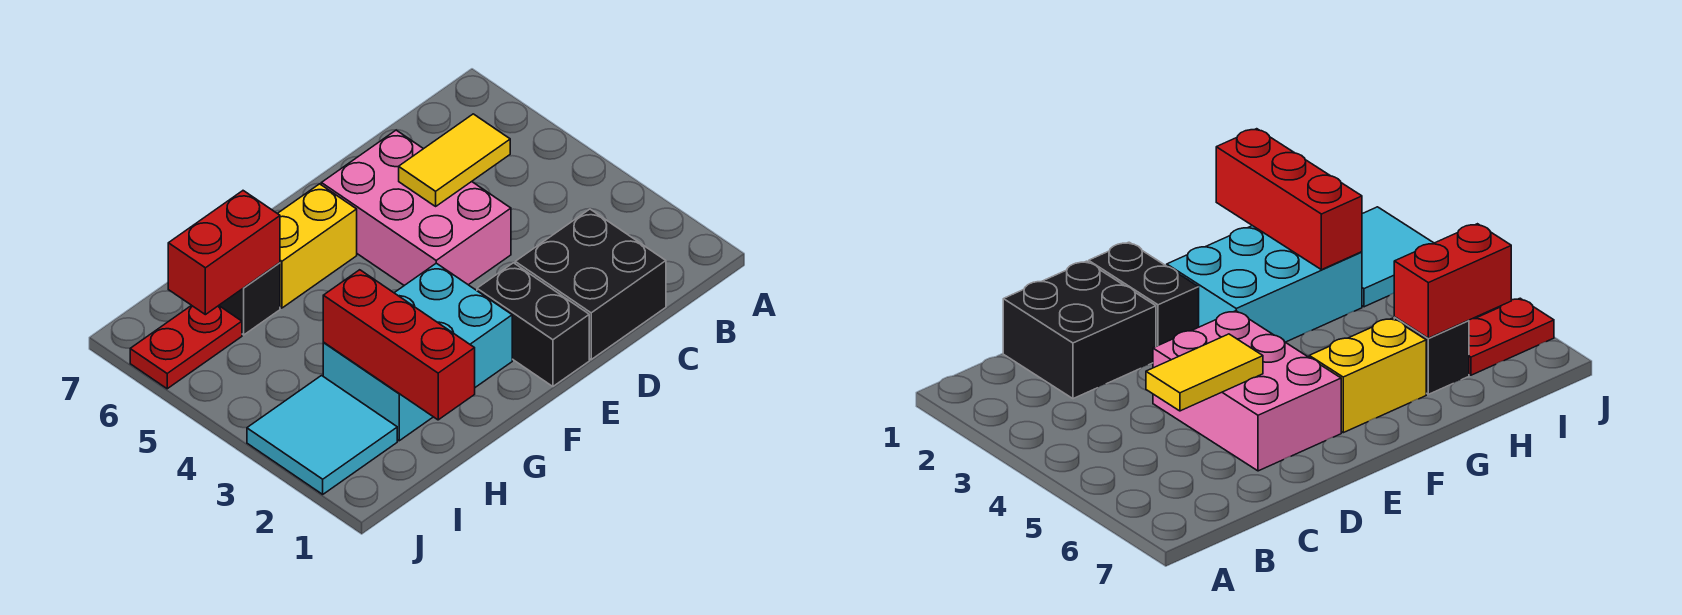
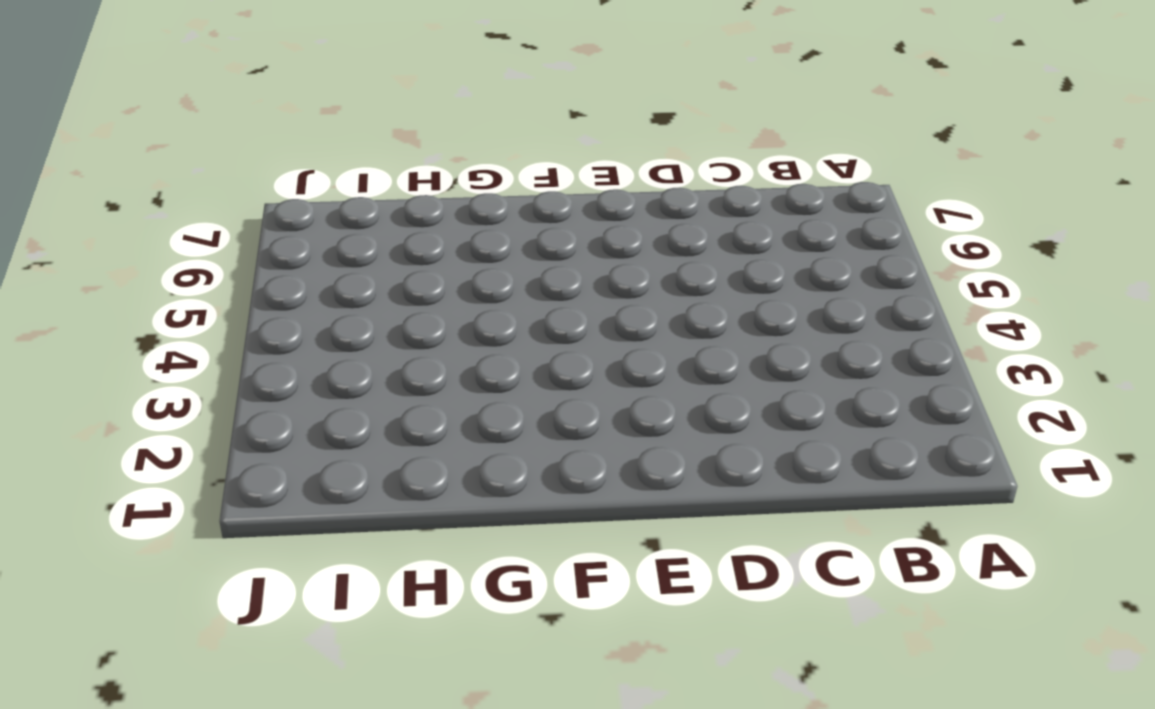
none -> black brick C1:D2 level 1
none -> pink brick D4:E6 level 1

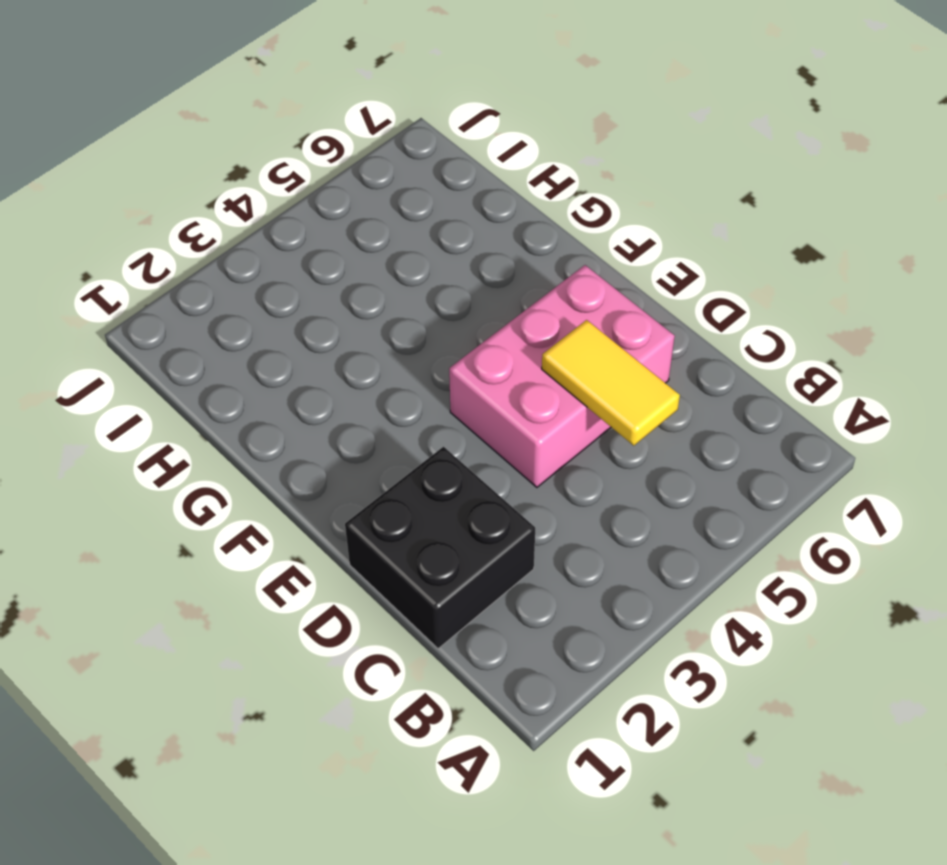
none -> black brick E1:E2 level 1
none -> cyan brick F2:H3 level 1

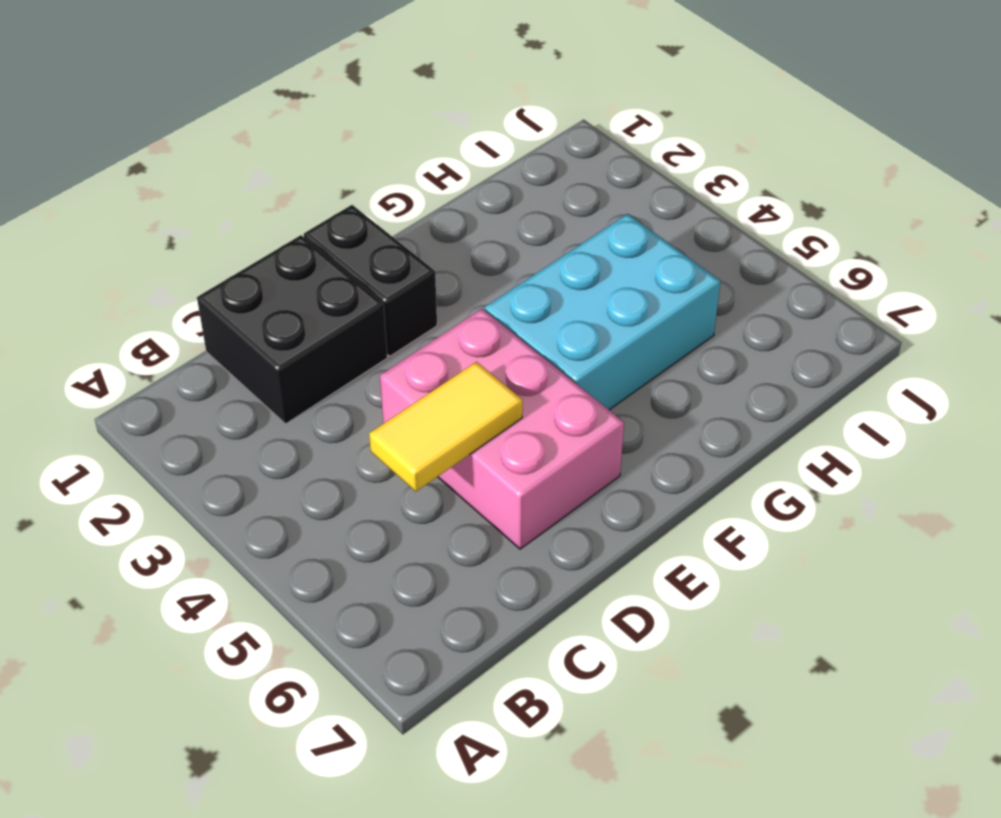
cyan brick F4:H5 level 1 -> cyan brick F2:H3 level 1
none -> yellow brick F6:G6 level 1
none -> black brick H6 level 1

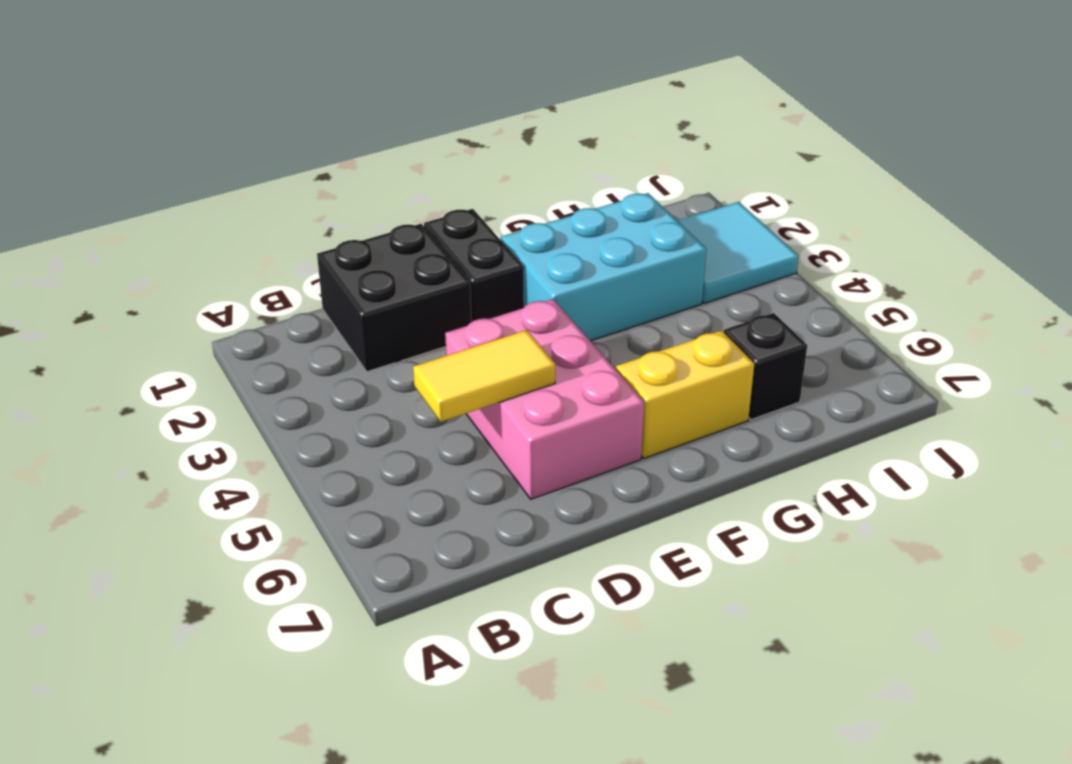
none -> red plate I6:J6 level 1
none -> red brick H1:H3 level 2

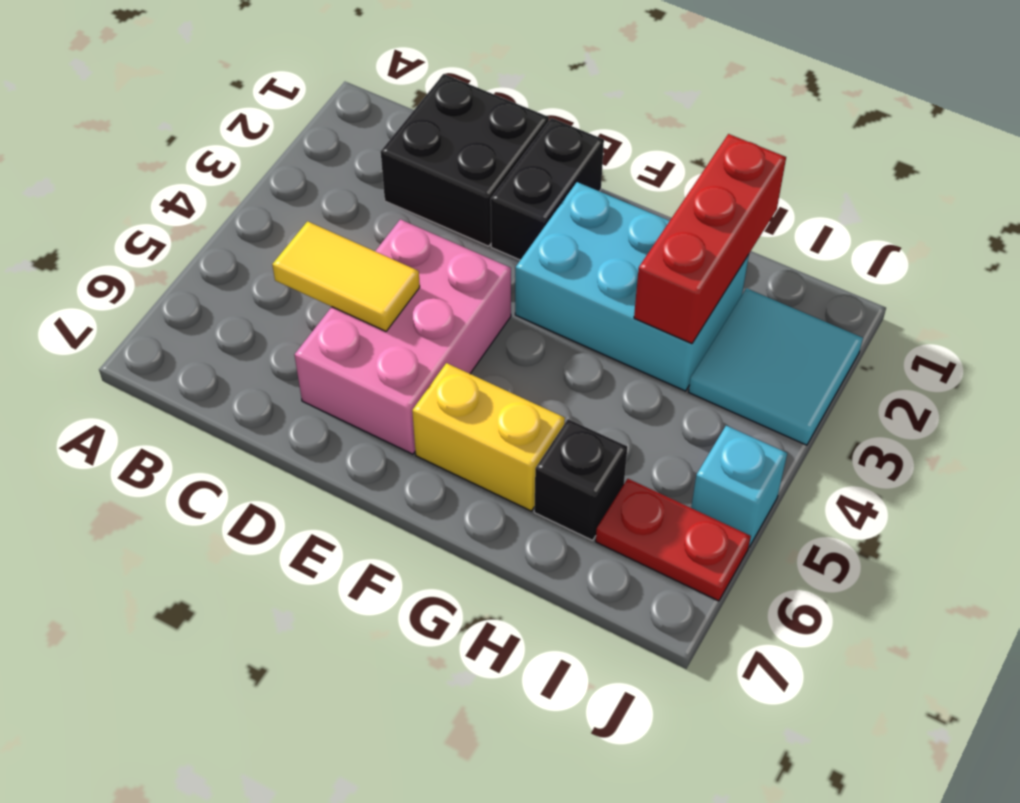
cyan brick J5 level 1 -> none
none -> red brick H6:I6 level 2

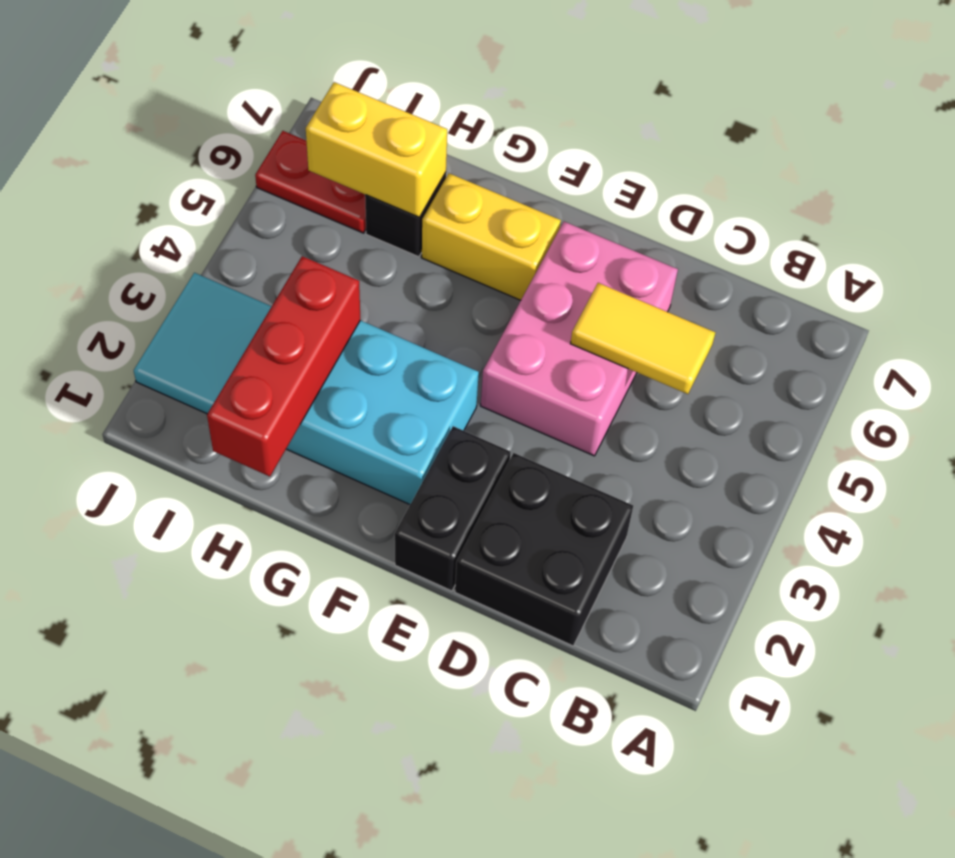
yellow brick H6:I6 level 2 -> red brick H6:I6 level 2

